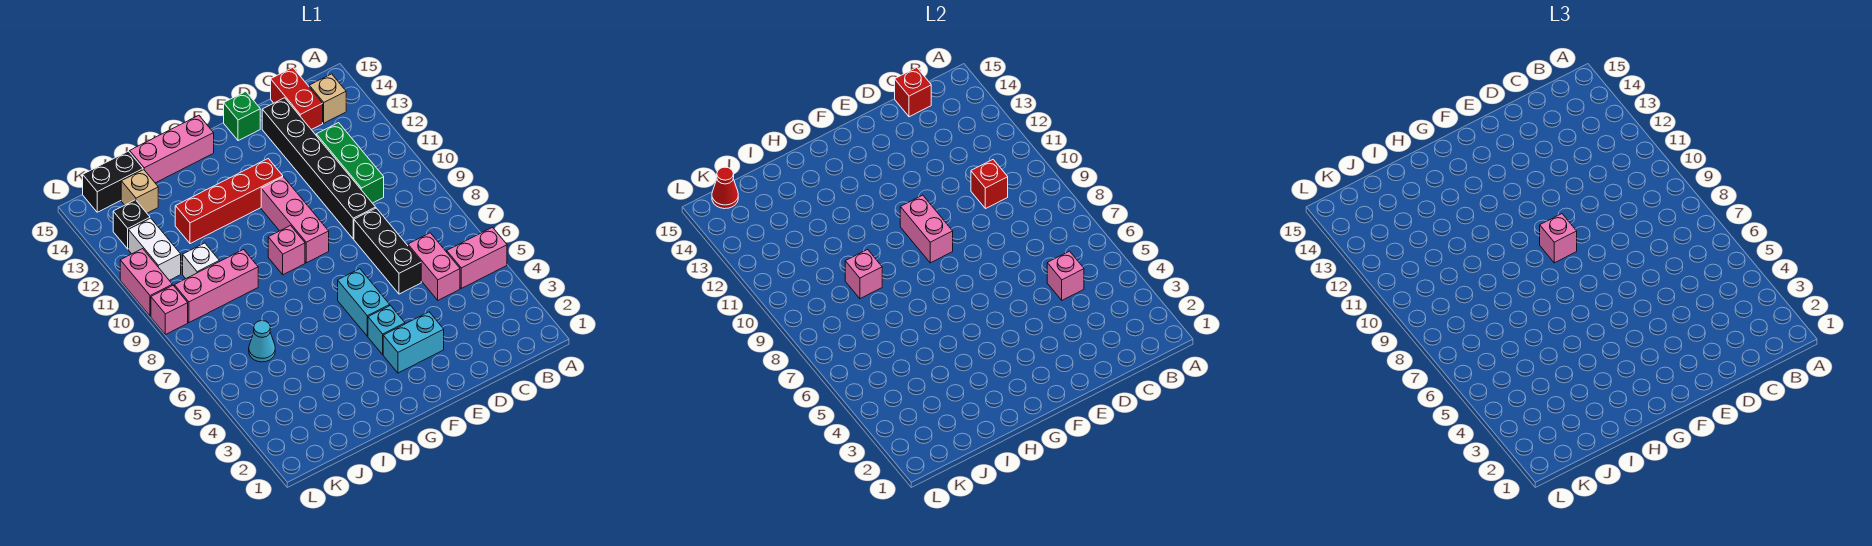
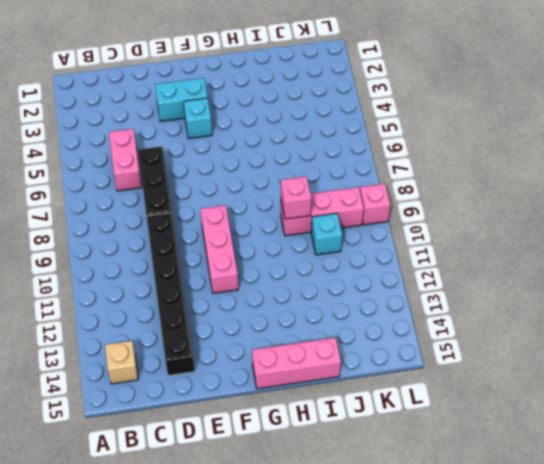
cyan brick J10 level 1 -> white brick J10 level 1
none -> pink brick A5:B5 level 1
none -> green brick C10:C12 level 1
none -> red brick C14:C15 level 1
none -> green brick E15 level 1

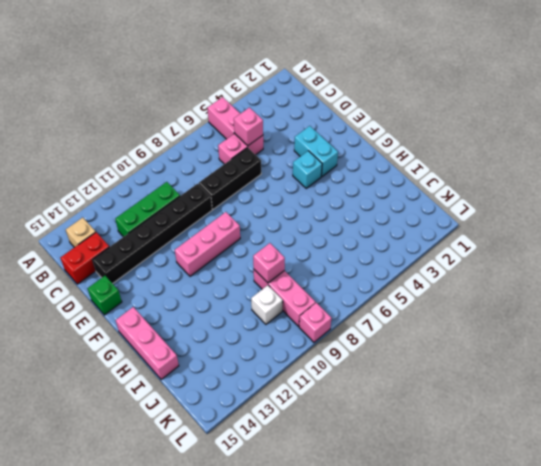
none -> cyan brick F5:F6 level 1
none -> red brick F12:I12 level 1
none -> pink brick G9 level 1
none -> cyan cone J6 level 1

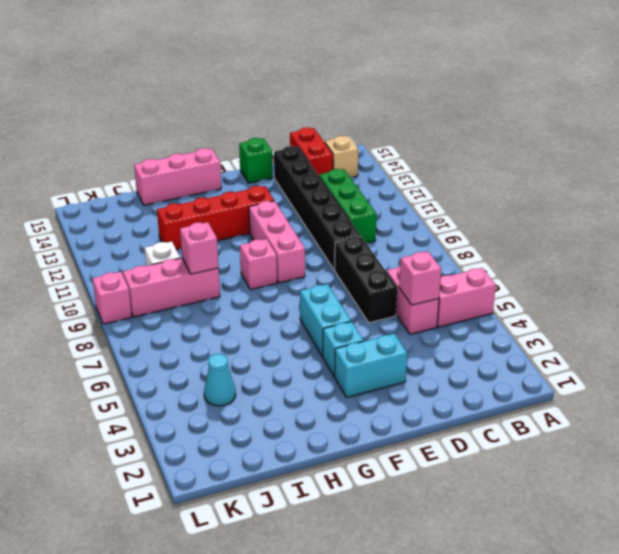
cyan cone J4 level 1 -> cyan cone J6 level 1
none -> tan brick J14 level 1
none -> black brick J15:K15 level 1
none -> white brick K11:K12 level 1
none -> black brick K13 level 1

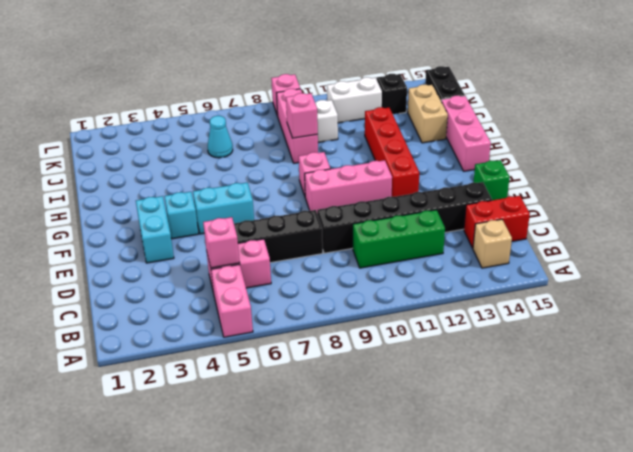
tan brick I14:J14 level 1 -> tan brick J14 level 1
none -> pink brick L10:L11 level 1
none -> red brick C10 level 2
none -> red brick C15 level 2
none -> pink brick F9:F10 level 2

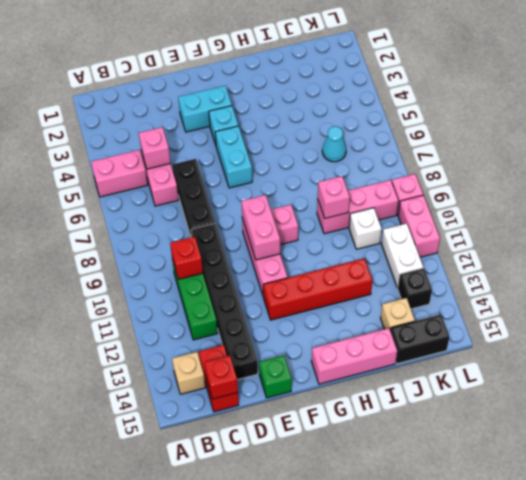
none -> red cone K15 level 2
none -> pink brick F9 level 3

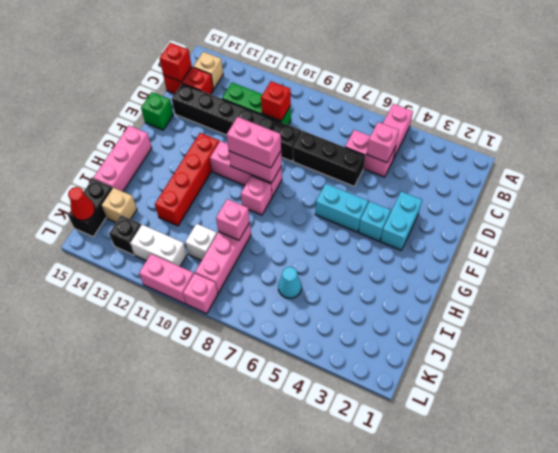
pink brick F9:F10 level 3 -> pink brick F9 level 3

